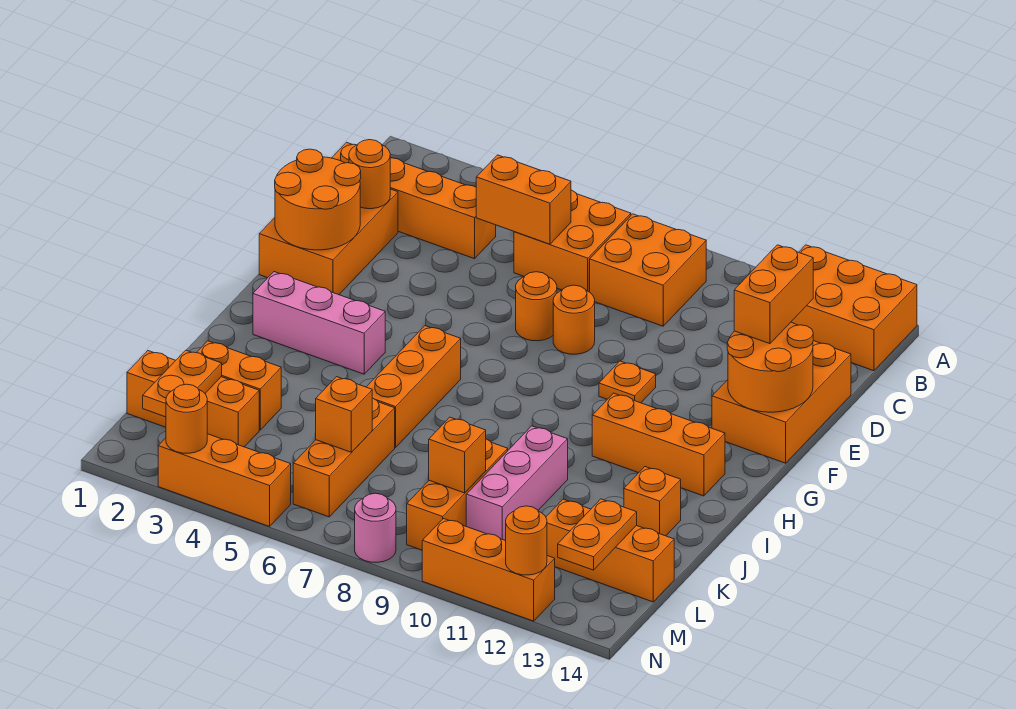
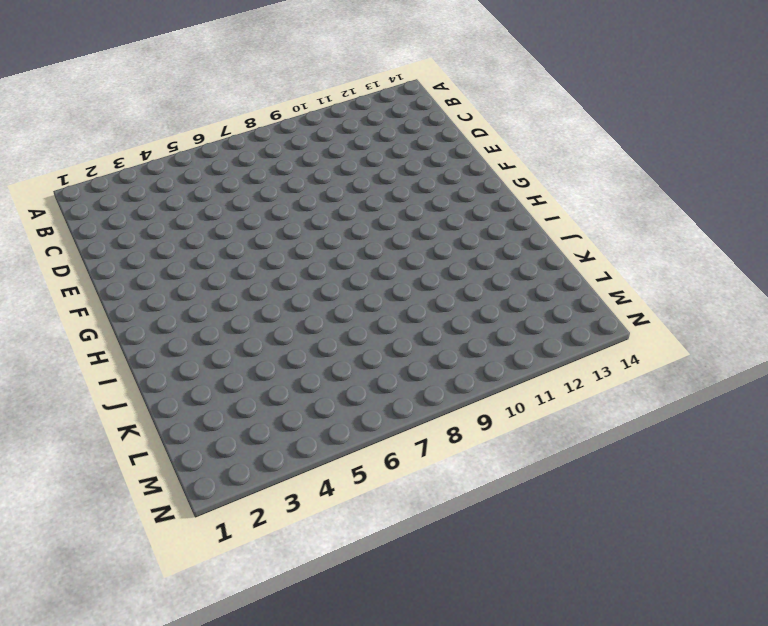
none -> orange brick A12:B14 level 1
none -> orange brick B6:C7 level 1
none -> orange brick B8:C9 level 1
none -> orange brick C1:C4 level 1

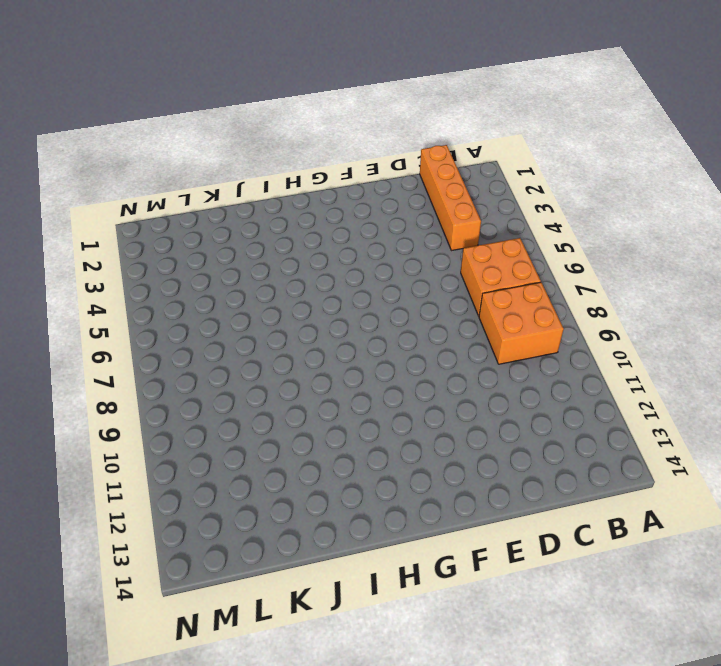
none -> orange brick A12:B14 level 1
none -> orange brick D1:F2 level 1
none -> orange brick D13:F14 level 1
none -> orange round brick E7 level 1

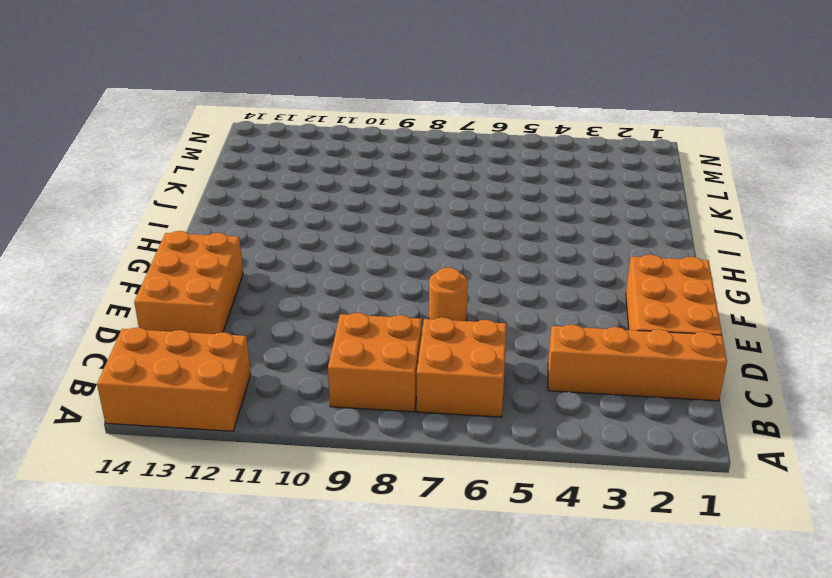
none -> orange round brick E8 level 1
none -> orange plate F10 level 1
none -> pink brick H2:H4 level 1
none -> orange brick H6:J6 level 1

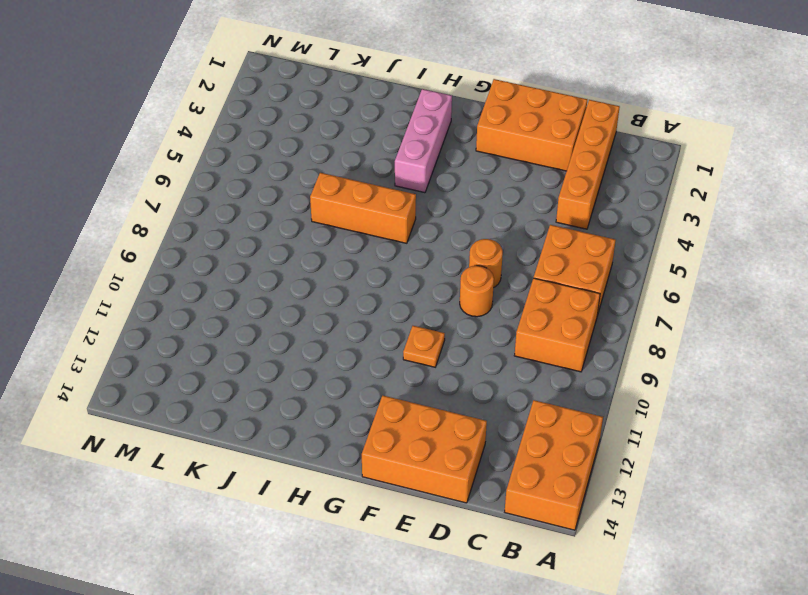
none -> orange brick H11:H13 level 1
none -> pink brick J10:L10 level 1
none -> orange brick J13 level 1
none -> orange brick K2:K3 level 1

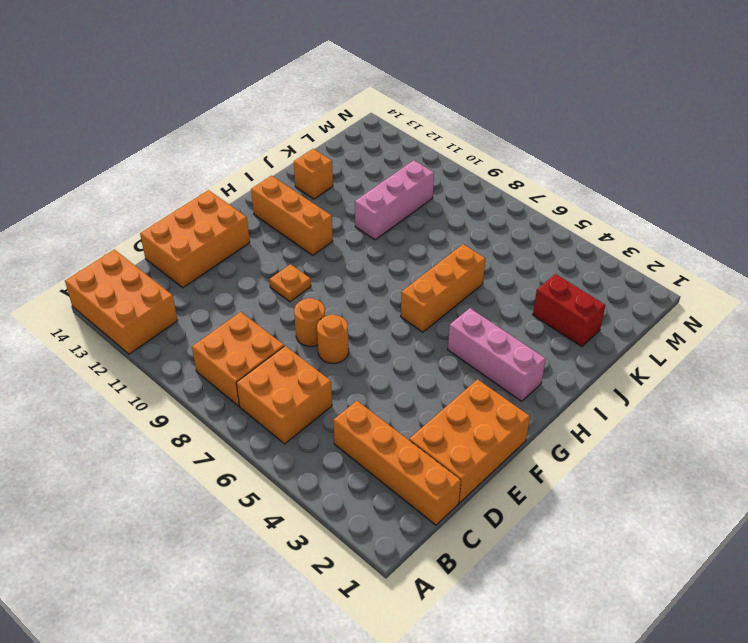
red brick K2:K3 level 1 -> orange brick K2:K3 level 1
none -> orange brick K6:M6 level 1
none -> orange brick K9:M9 level 1
none -> orange brick L1:L3 level 1
none -> orange brick L12:L14 level 1

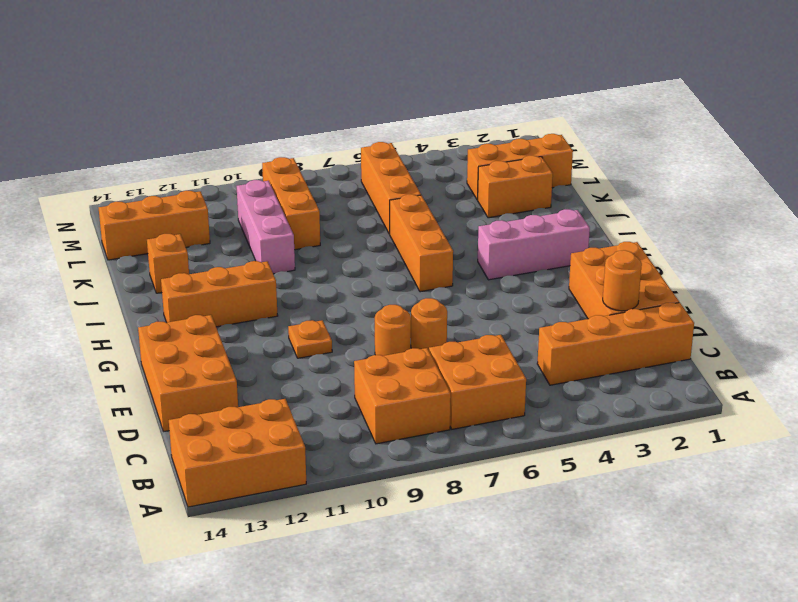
none -> orange brick N3:N5 level 1
none -> pink round brick N8 level 1
none -> orange brick N10:N12 level 1
none -> orange brick C5:C6 level 2

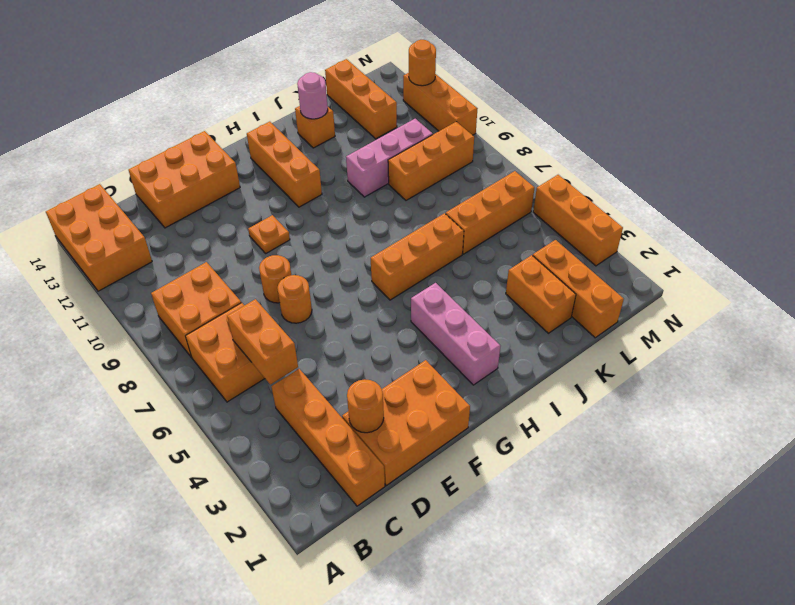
pink round brick J13 level 2 -> pink round brick N8 level 1
none -> orange round brick E1:F2 level 2
none -> orange round brick E13:F14 level 2
none -> orange plate L2:M2 level 2
none -> orange brick L6 level 2

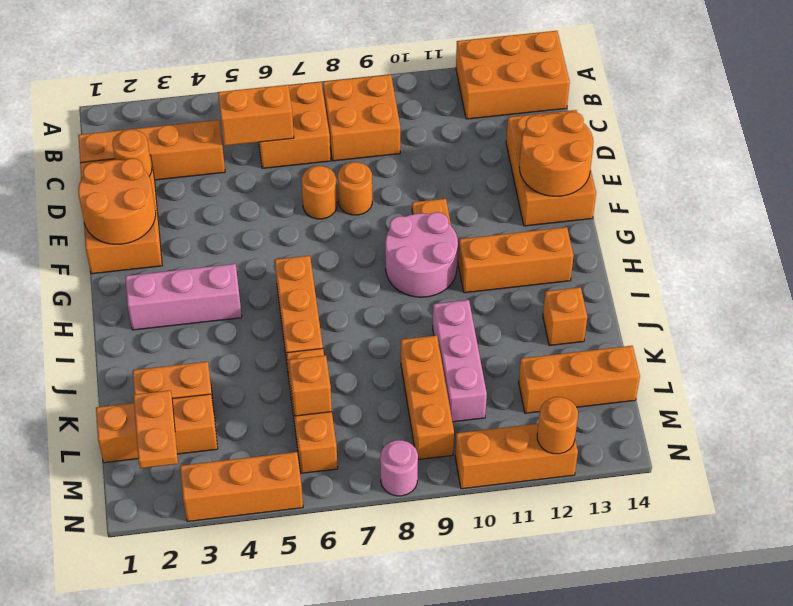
pink round brick G9:H10 level 1 -> none
none -> orange brick L9 level 2
none -> orange plate L13:M13 level 2
none -> orange round brick N3 level 2
none -> orange brick D13:E13 level 3

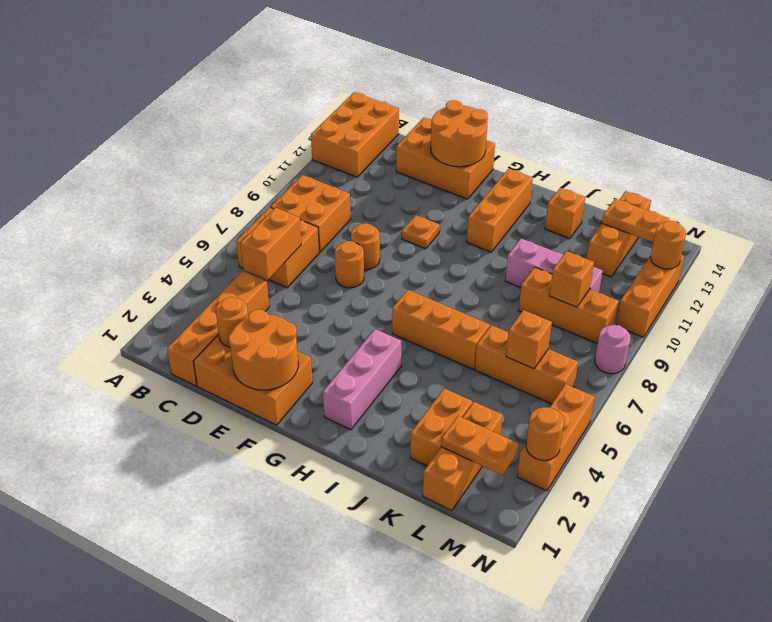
none -> orange brick D13:E13 level 3

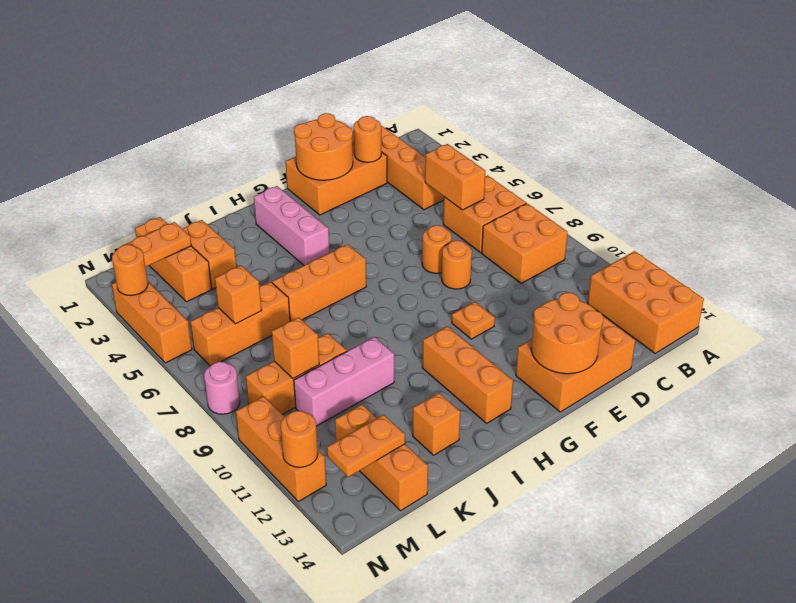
none -> orange brick D13:E13 level 3

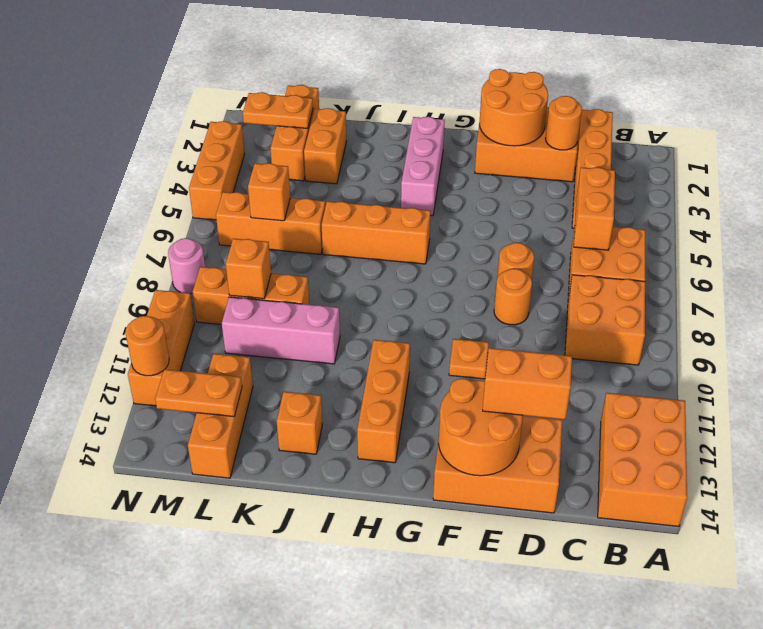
none -> orange round brick N3 level 2

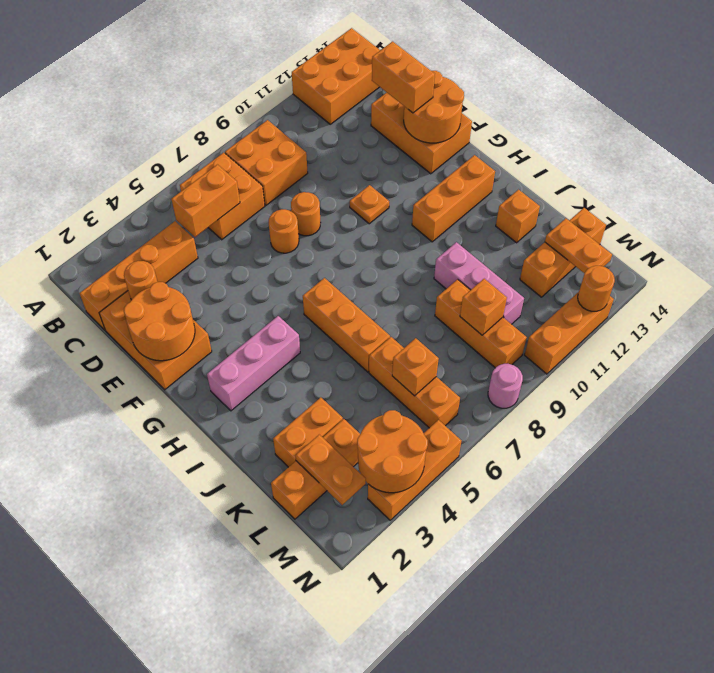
orange round brick M3:N4 level 2 -> orange round brick N3 level 2

